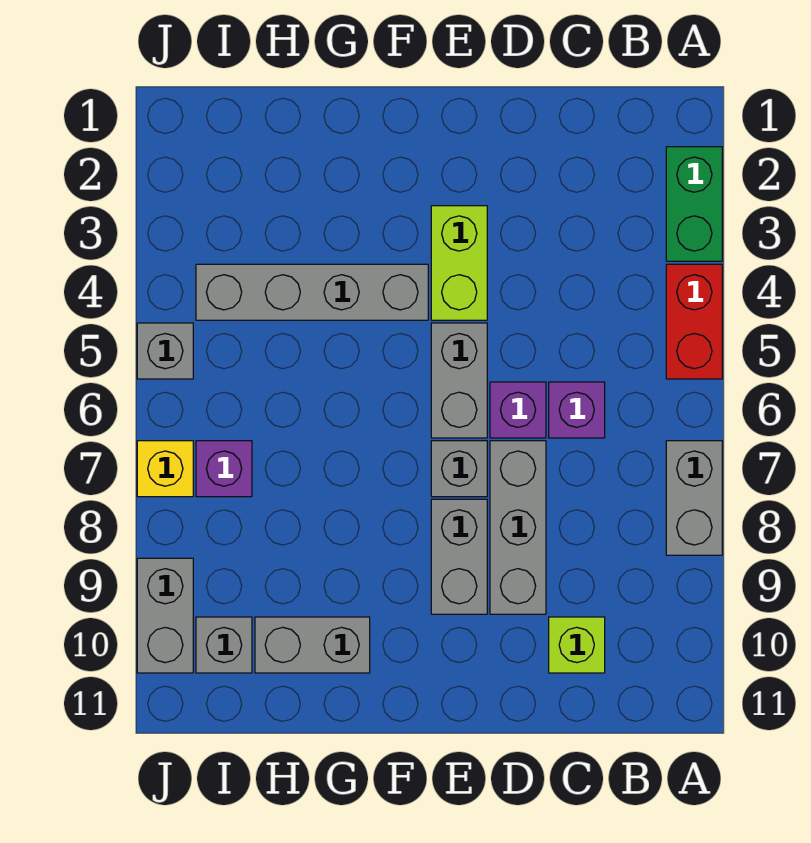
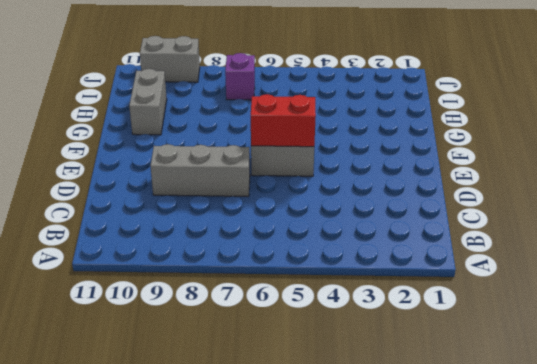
red brick E5:E6 level 2 -> red brick A4:A5 level 1
none -> green brick A2:A3 level 1
none -> grey brick A7:A8 level 1
none -> purple brick C6 level 1

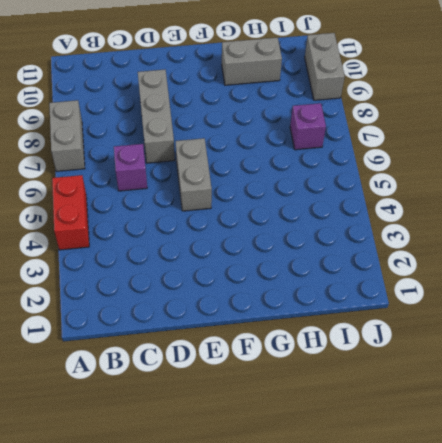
none -> green brick A2:A3 level 1
none -> lime brick C10 level 1
none -> purple brick D6 level 1

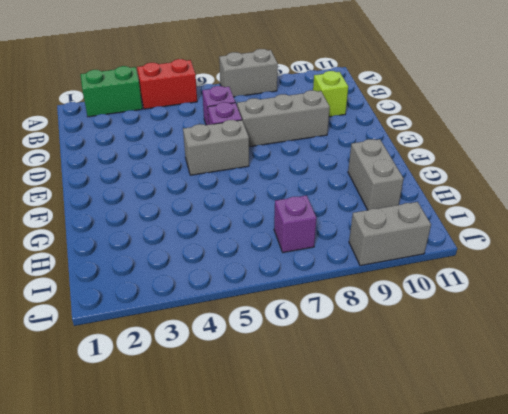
none -> lime brick E3:E4 level 1
none -> grey brick E7 level 1
none -> grey brick E8:E9 level 1

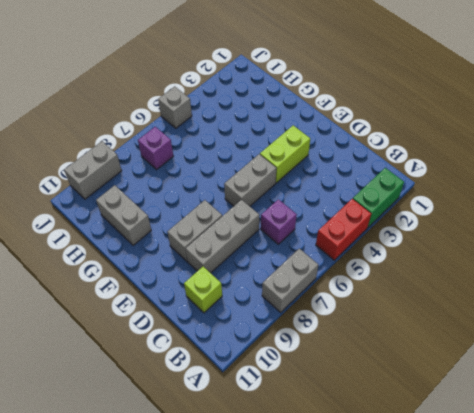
none -> purple brick D6 level 1
none -> grey brick E7 level 1
none -> grey brick F4:I4 level 1

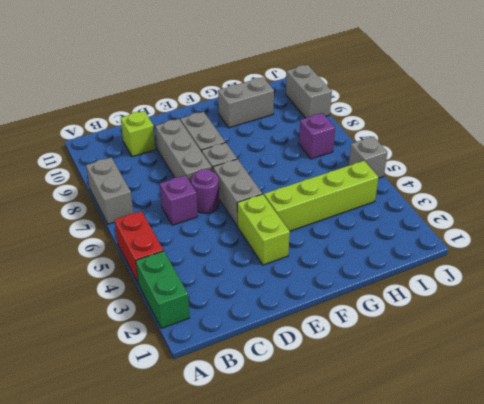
purple round brick D6 level 1 -> purple brick D6 level 1
lime brick F4:I4 level 1 -> grey brick F4:I4 level 1
none -> grey brick I10 level 1
none -> yellow brick J7 level 1

